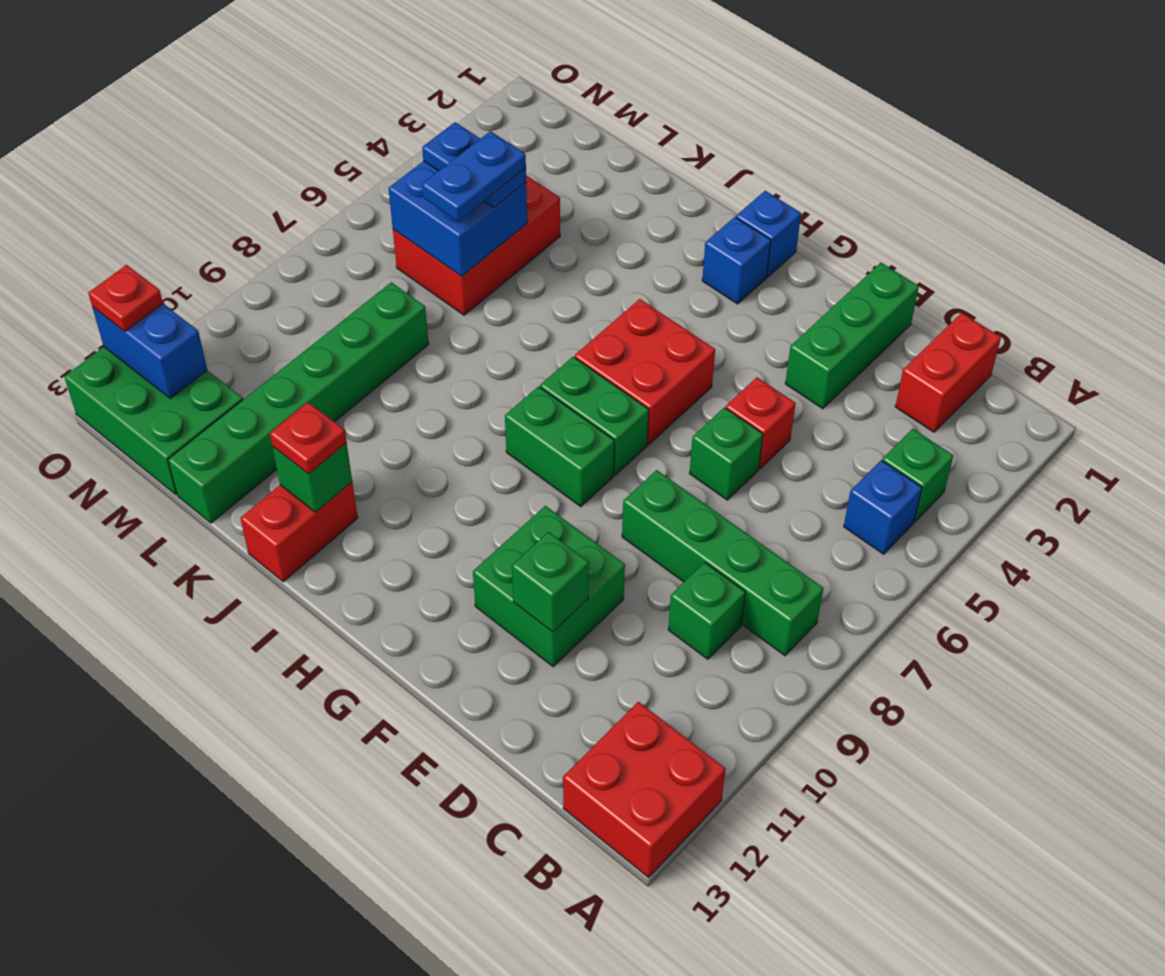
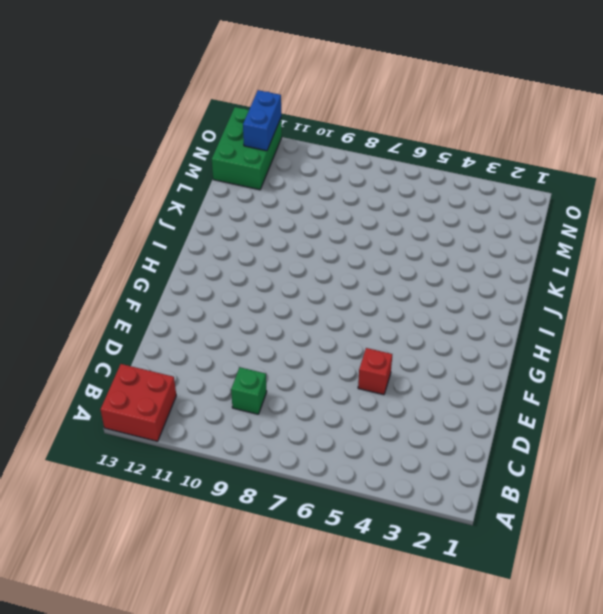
none -> green brick B4 level 1
none -> blue brick B5 level 1
none -> green brick B8:E8 level 1

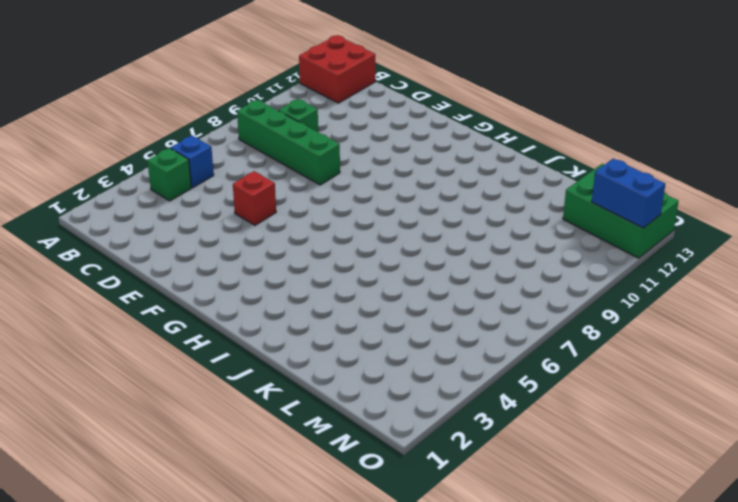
none -> red brick C1:C2 level 1
none -> green brick E1:E3 level 1
none -> green brick E6 level 1

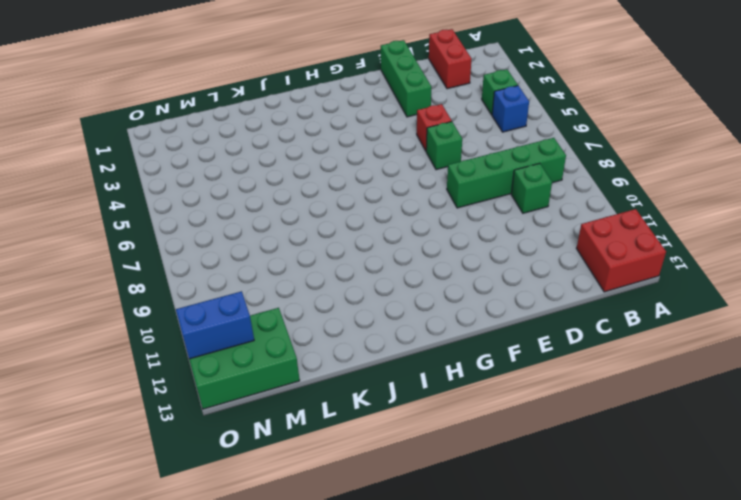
none -> green brick E10:F11 level 1
none -> red brick G5:H6 level 1
none -> green brick G7:H7 level 1

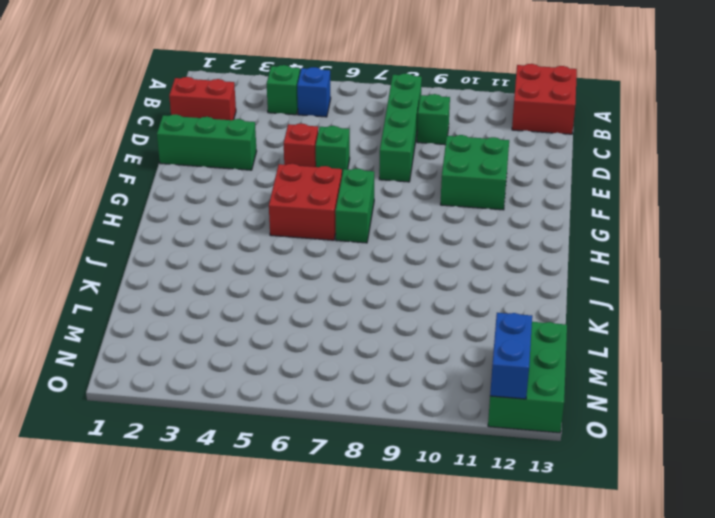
none -> green brick G8:H8 level 1
none -> blue brick H1 level 1
none -> blue brick H2 level 1

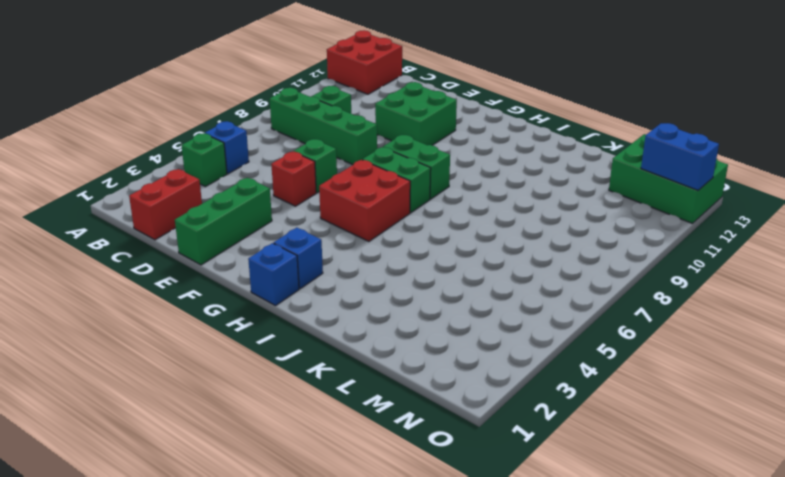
none -> red brick J12:J13 level 1
none -> red brick L4:M6 level 1
none -> green brick L8:L13 level 1

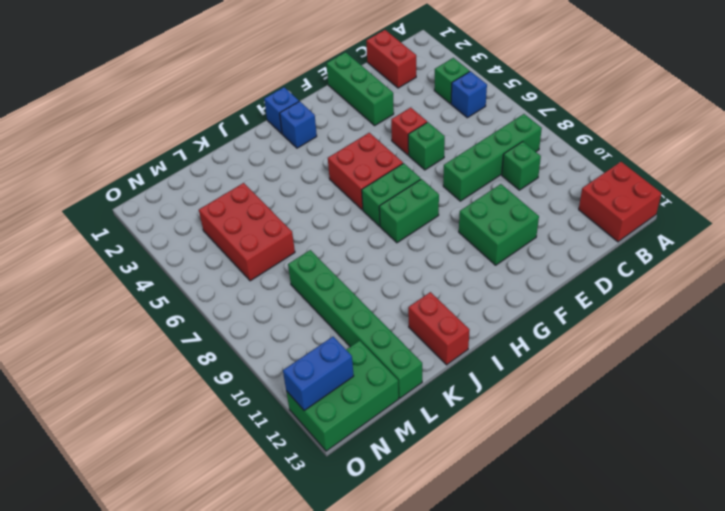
none -> green brick E11 level 2
none -> green brick J12 level 2
none -> blue brick L5:M6 level 2

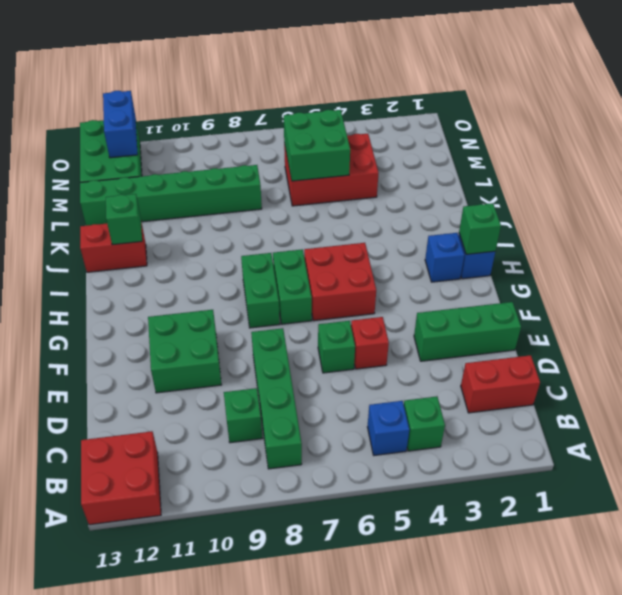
green brick H1 level 2 -> green brick E11 level 2
green brick L5:M6 level 2 -> blue brick L5:M6 level 2
none -> red plate J12 level 3
none -> blue plate L5:M5 level 3
none -> red plate O12 level 3

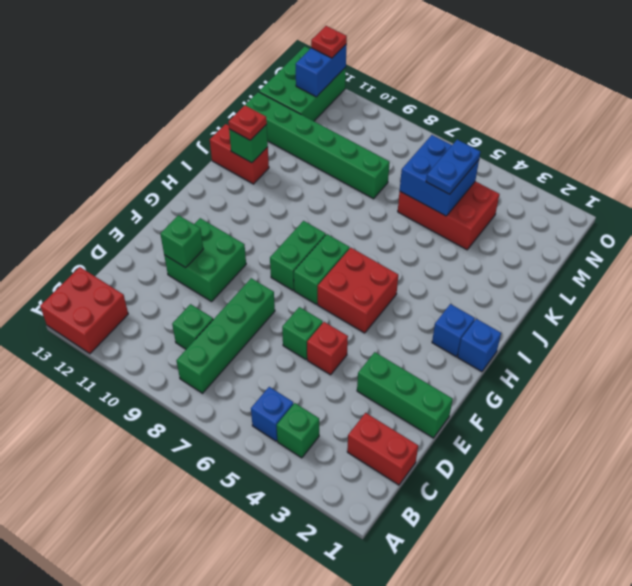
none -> blue plate L5:L6 level 4

